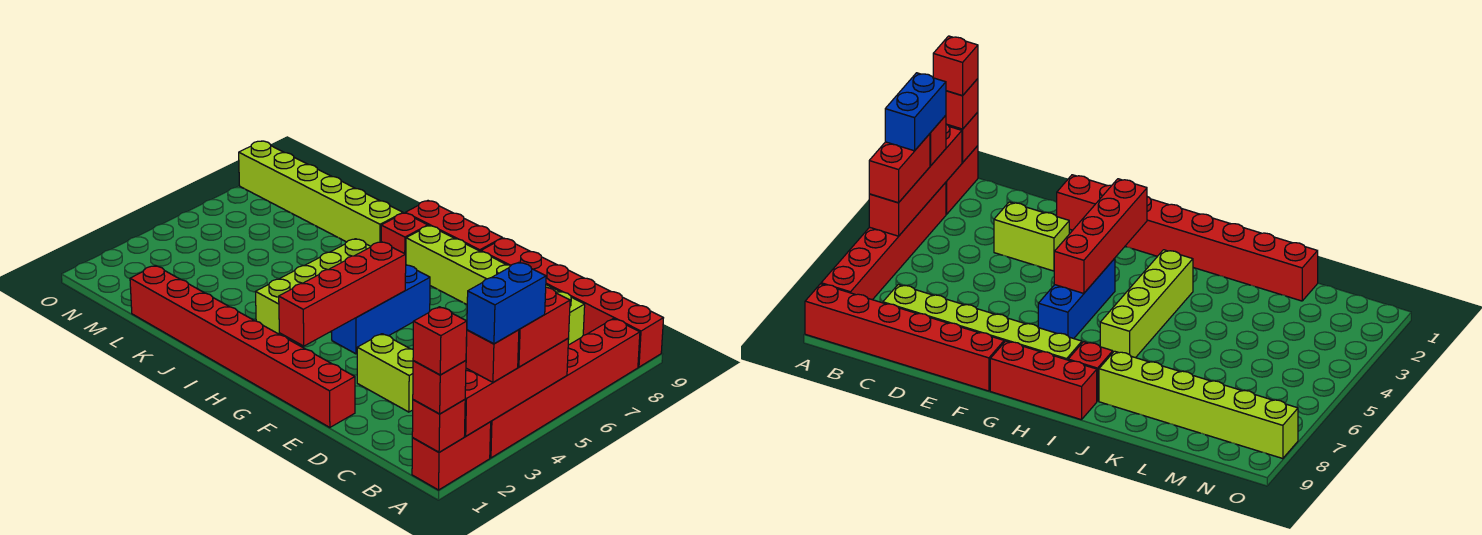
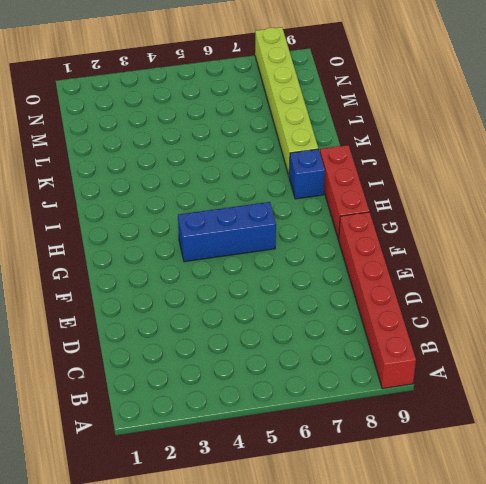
blue brick I8 level 1 -> red brick I8 level 1
none -> red brick A1:A2 level 1
none -> red brick A3:A8 level 1
none -> lime brick C8:H8 level 1

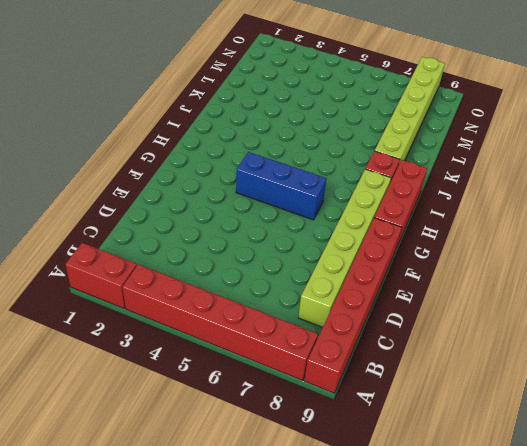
none -> lime brick D3:E3 level 1
none -> red brick E1:L1 level 1
none -> lime brick I3:I6 level 1

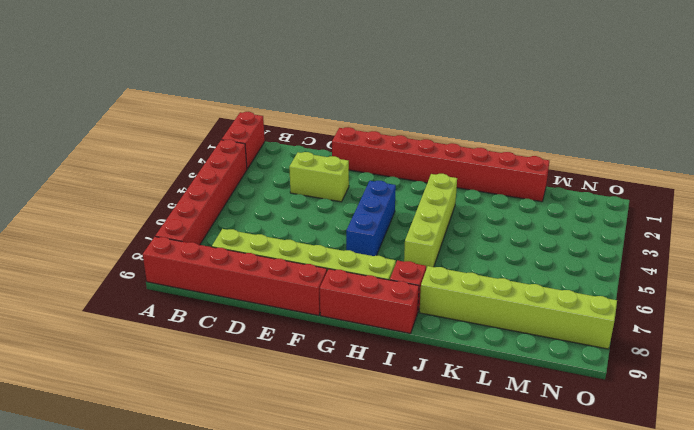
none -> red brick A1 level 2
none -> red brick A2:A5 level 2
none -> red brick G2:G5 level 2

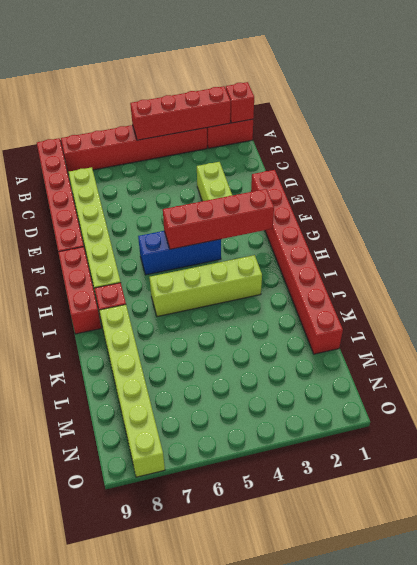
none -> red brick A1 level 3
none -> red brick A3 level 3
none -> red brick A4:A5 level 3

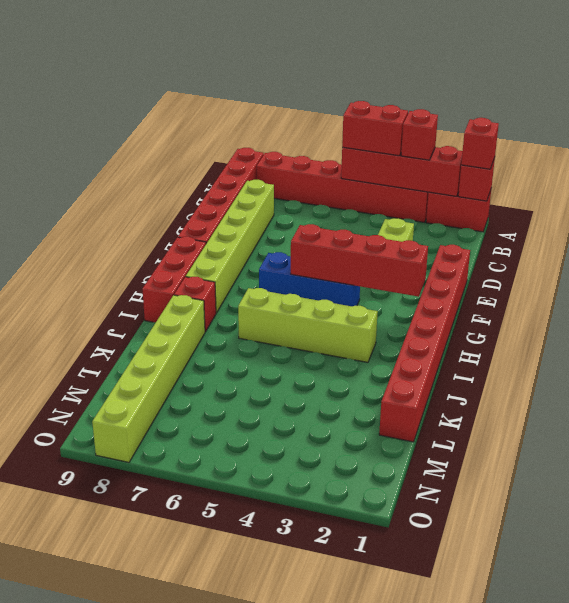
none -> red brick A1 level 4
none -> blue brick A3:A4 level 4

